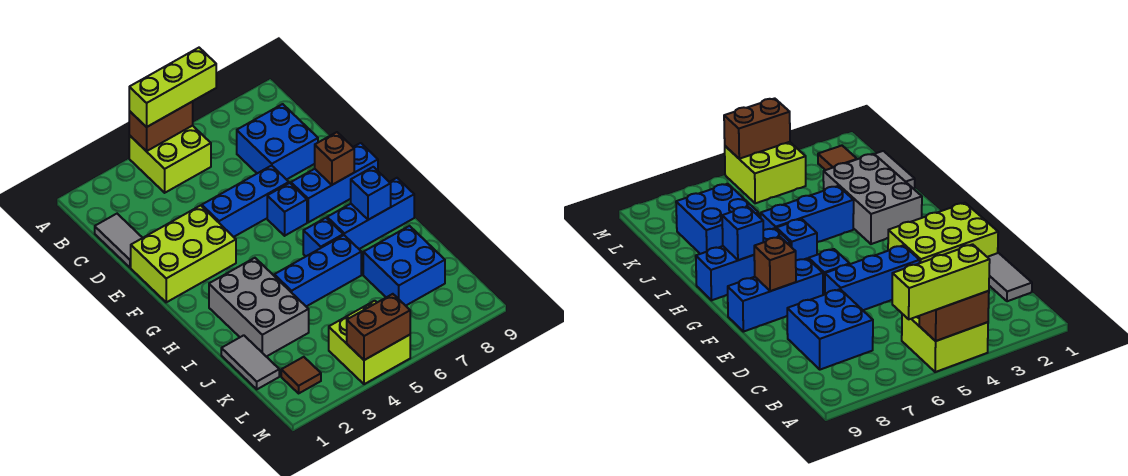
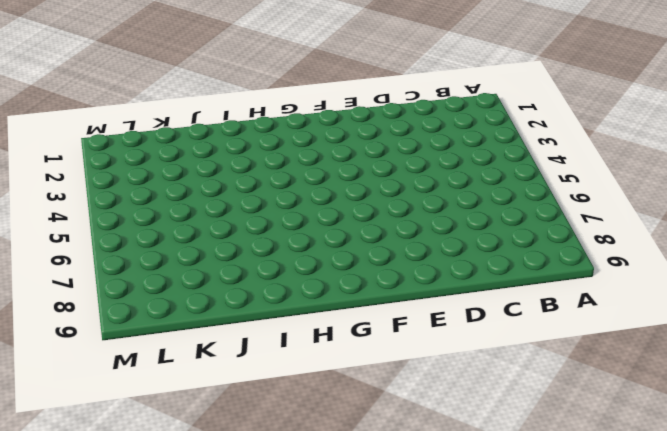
none -> lime brick A4:B5 level 1
none -> grey tile C1:D1 level 1
none -> blue brick C7:D8 level 1

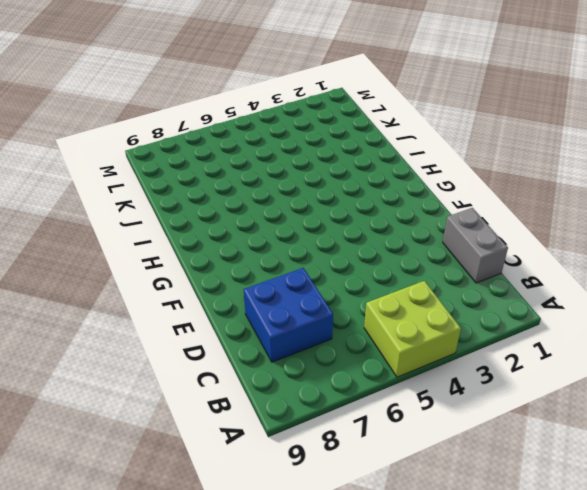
grey brick C1:D1 level 1 -> grey tile C1:D1 level 1
none -> lime brick E1:F3 level 1
none -> blue brick E4:E6 level 1
none -> blue brick F6 level 1

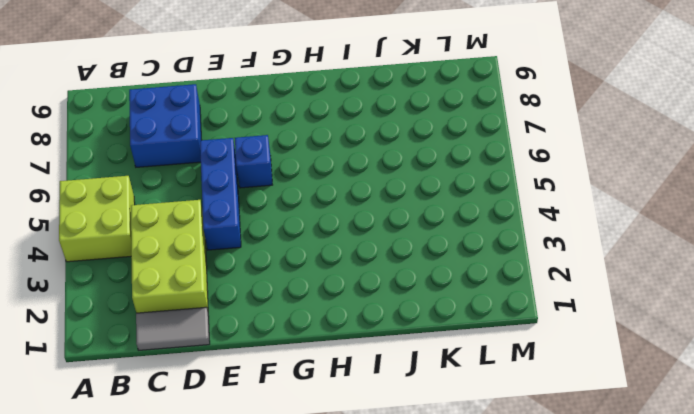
lime brick C2:D4 level 1 -> lime brick E1:F3 level 1
none -> blue brick F7:F9 level 1
none -> grey brick H2:J3 level 1
none -> blue brick H6 level 1

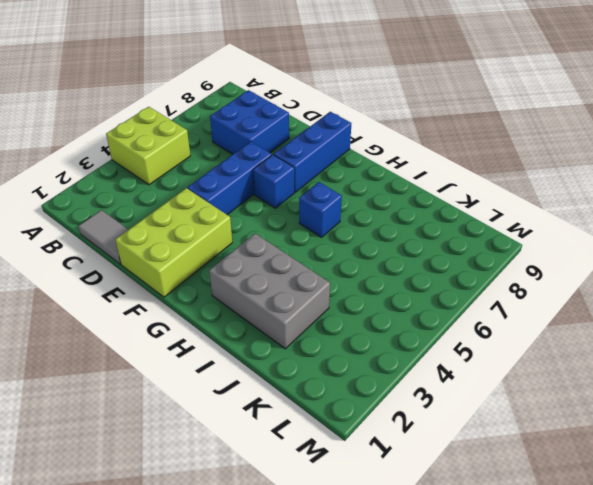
none -> blue brick H7:H9 level 1
none -> blue brick I4:I6 level 1
none -> grey tile J1:K1 level 1

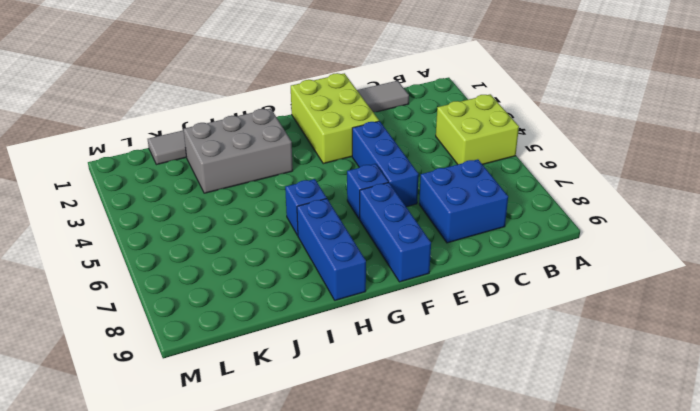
none -> blue brick I4:I6 level 1
none -> blue brick J7:K8 level 1
none -> brown tile L2 level 1

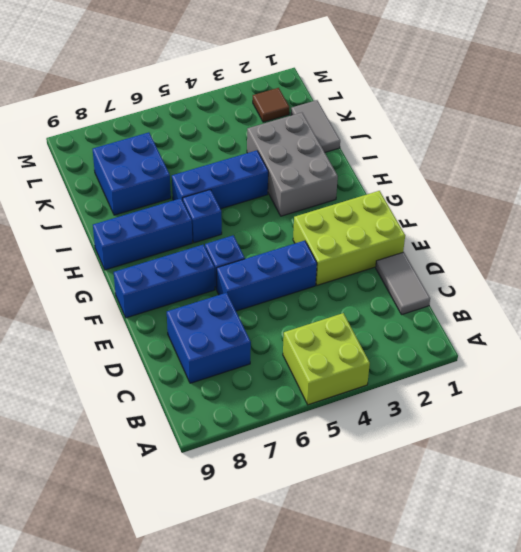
none -> lime brick L4:M5 level 1
none -> brown brick A4:A5 level 2
none -> brown brick F8 level 2

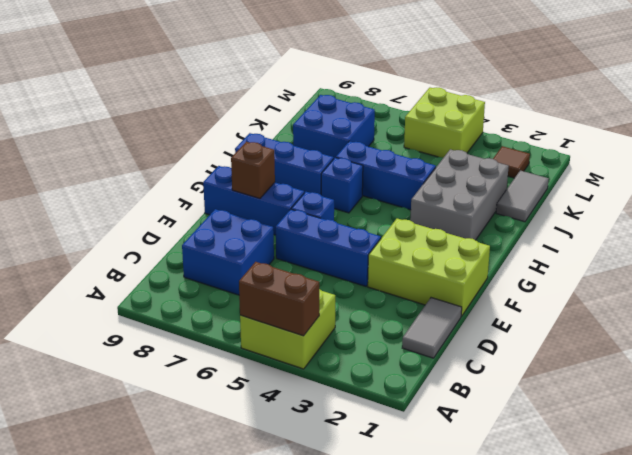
none -> blue brick H8 level 2
none -> brown brick M4:M5 level 2
none -> lime brick A4:A6 level 3

